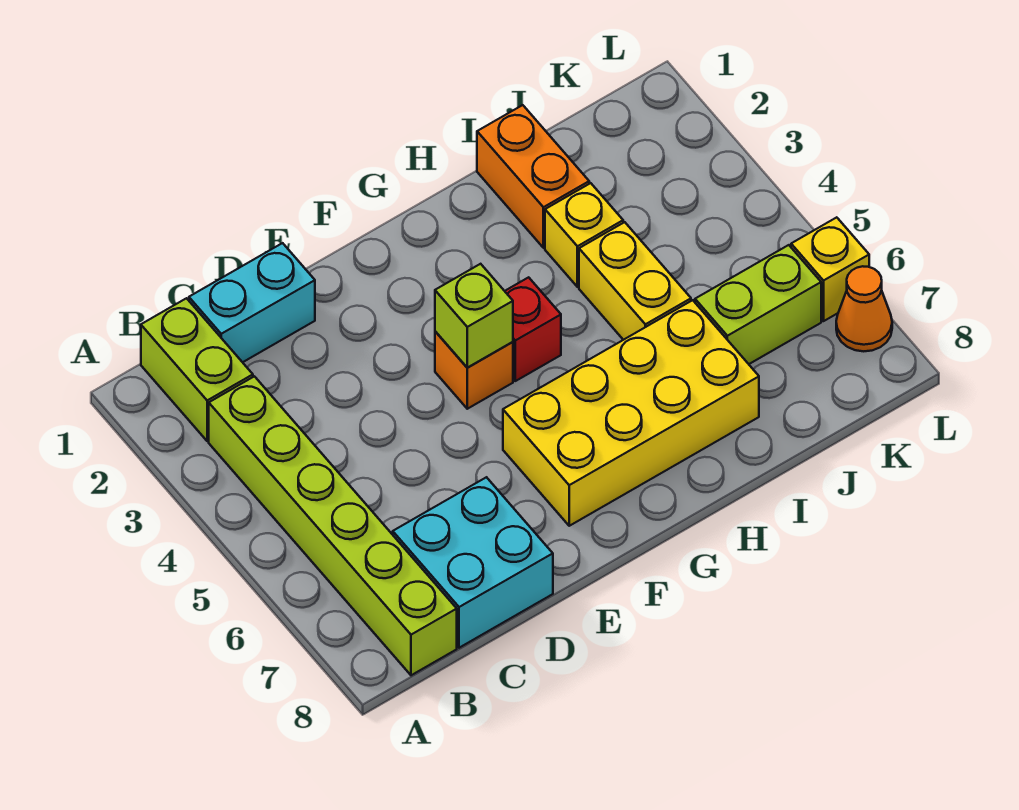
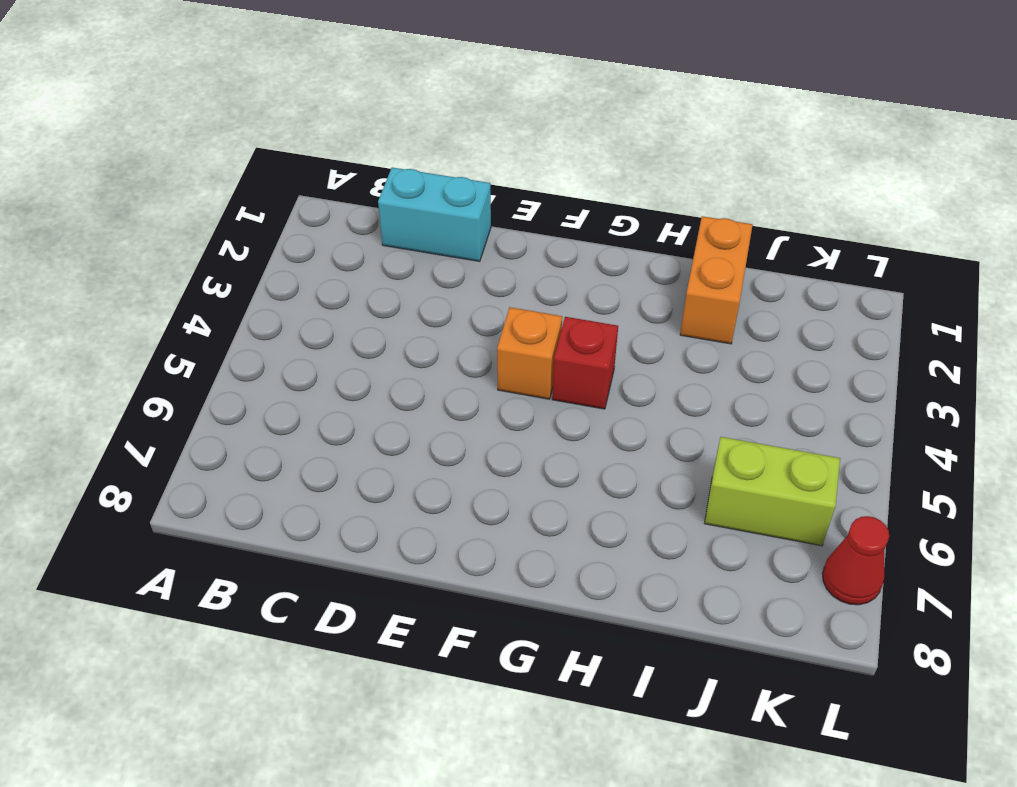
red cone L7 level 1 -> orange cone L7 level 1
none -> lime brick B1:B2 level 1
none -> lime brick B3:B8 level 1
none -> cyan brick C7:D8 level 1

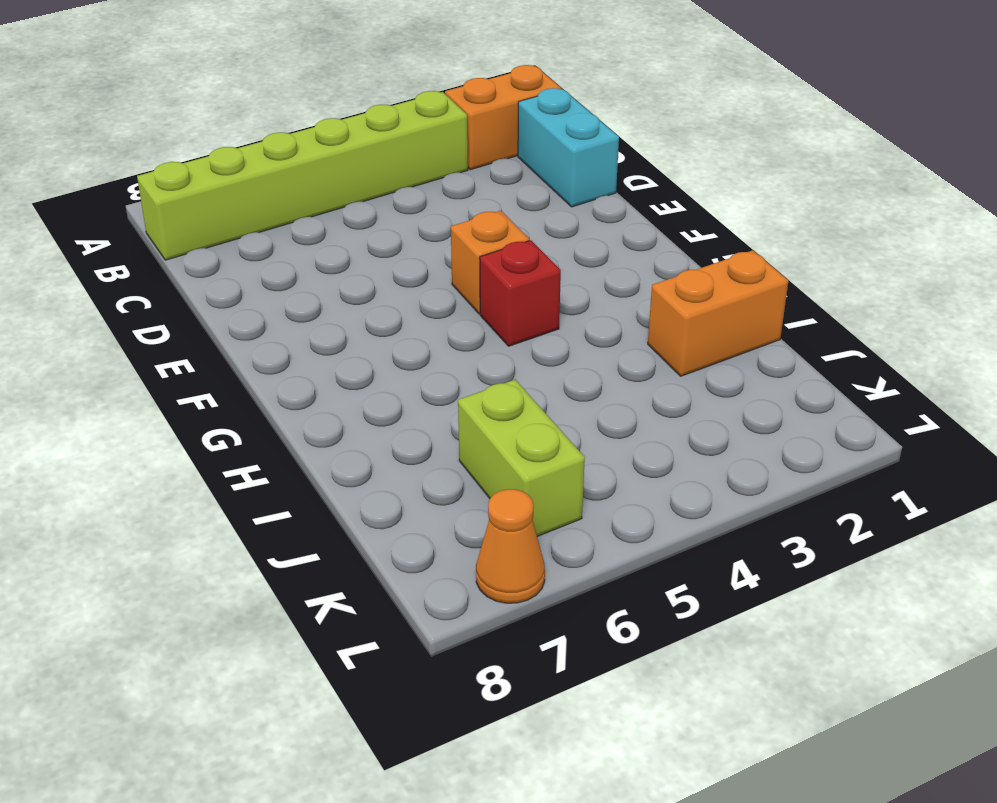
orange brick B1:B2 level 1 -> lime brick B1:B2 level 1
none -> cyan brick C7:D8 level 1
none -> yellow brick F6:I7 level 1
none -> yellow brick I3 level 1

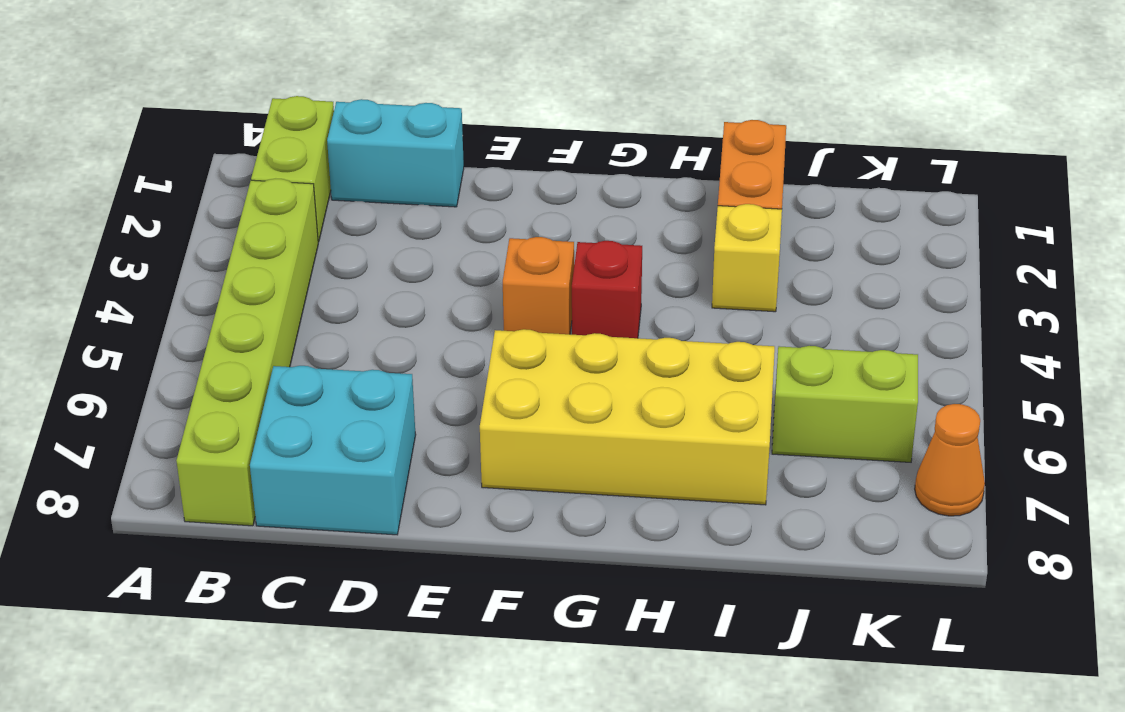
none -> yellow brick I4:I5 level 1
none -> yellow brick L6 level 1
none -> lime brick F4 level 2

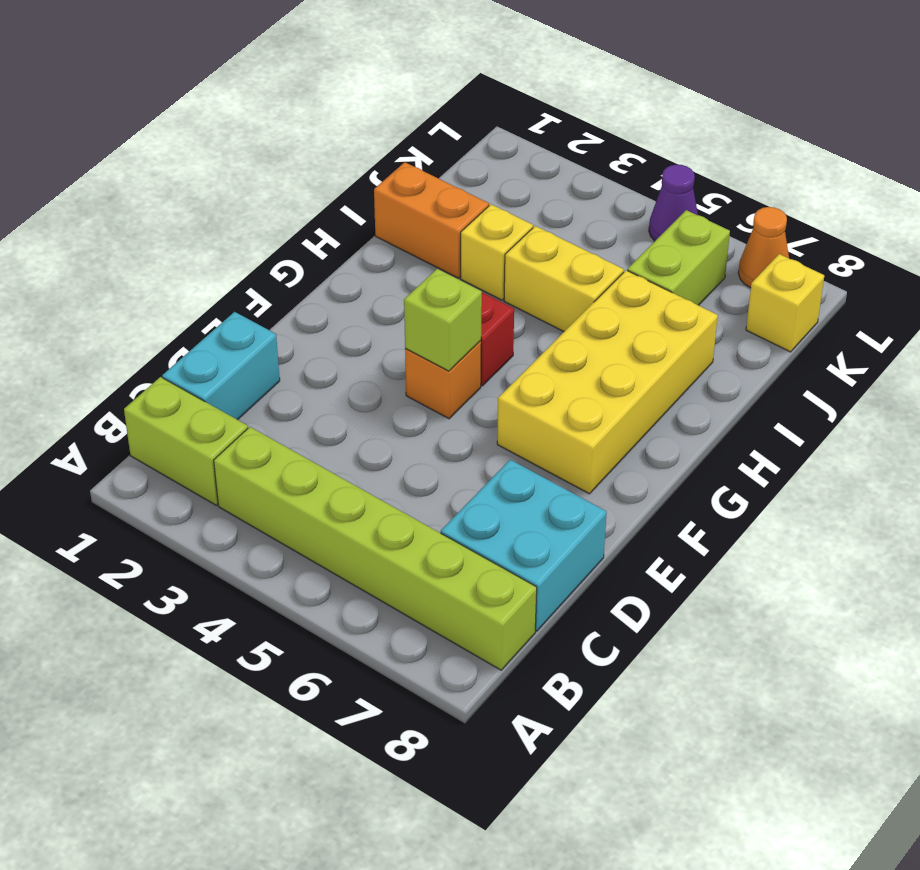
yellow brick K8 level 1 -> yellow brick L6 level 1
purple cone L5 level 1 -> none

